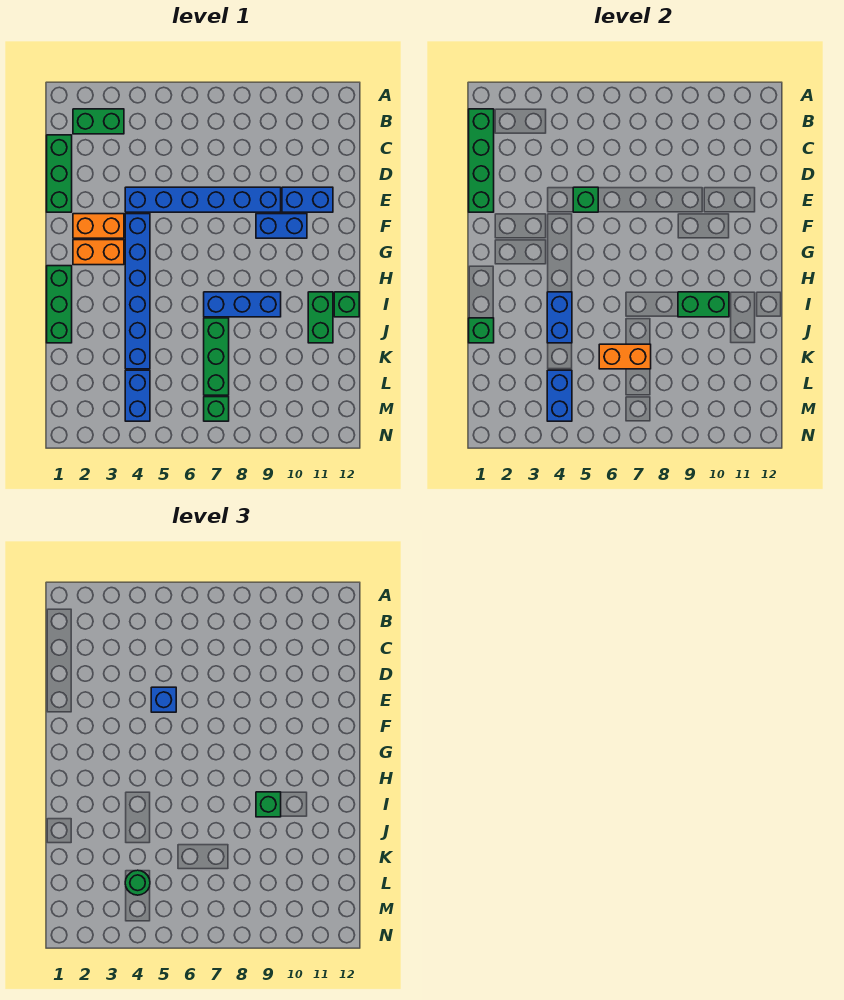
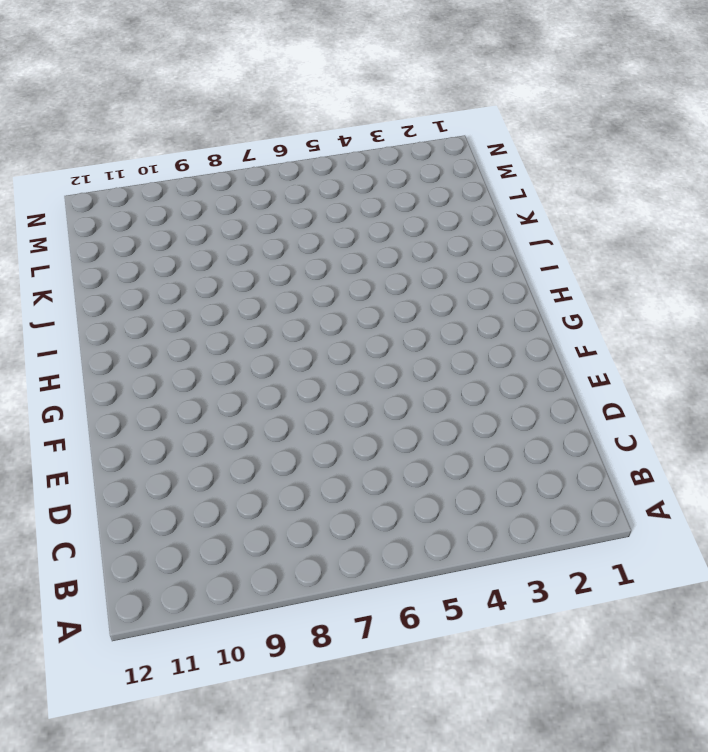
none -> green brick B2:B3 level 1
none -> green brick C1:E1 level 1
none -> blue brick E4:E9 level 1

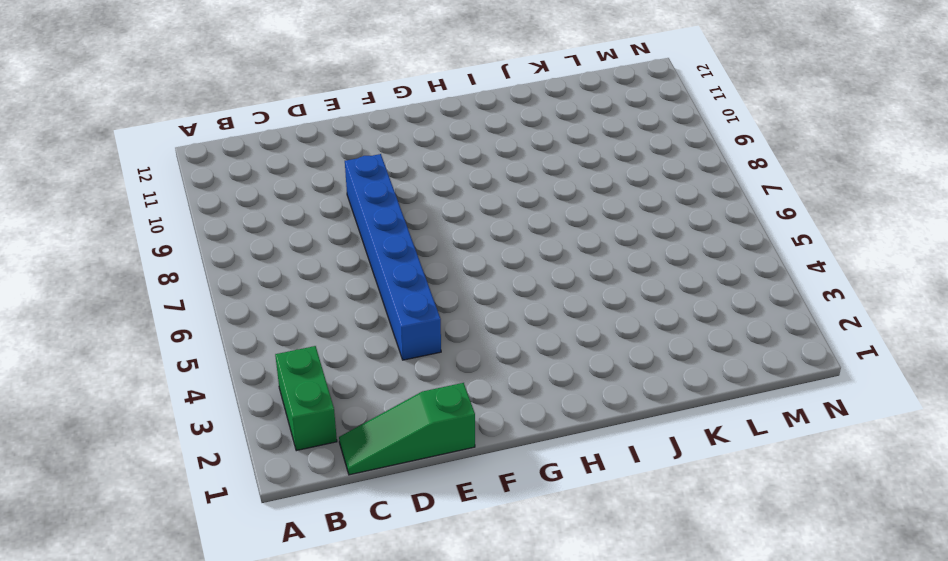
green slope C1:E1 level 1 top E -> green brick C1:E1 level 1
none -> blue brick E10:E11 level 1
none -> orange brick F2:F3 level 1
none -> blue brick F4:K4 level 1

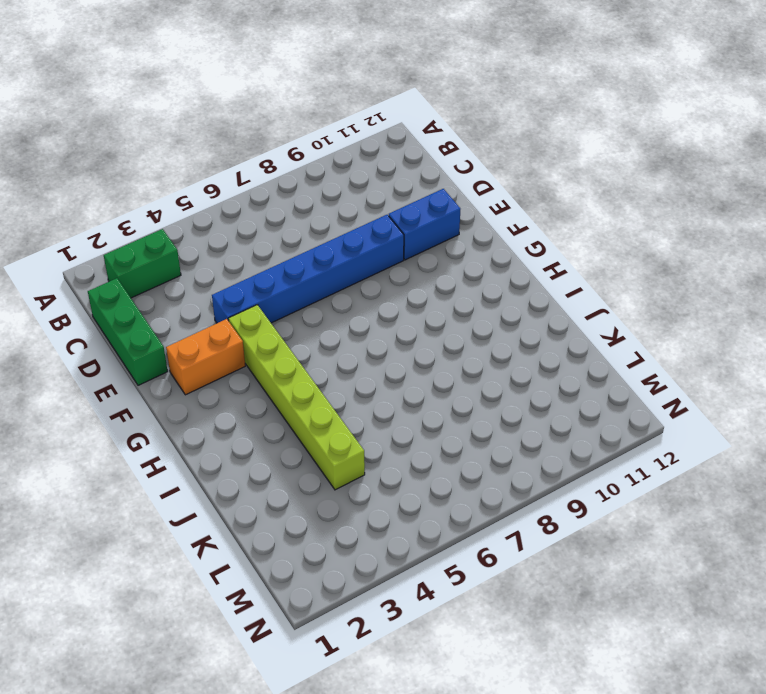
lime brick F4:K4 level 1 -> blue brick F4:K4 level 1
none -> blue brick F9:F10 level 1
none -> orange brick G2:G3 level 1
none -> green brick H1:J1 level 1

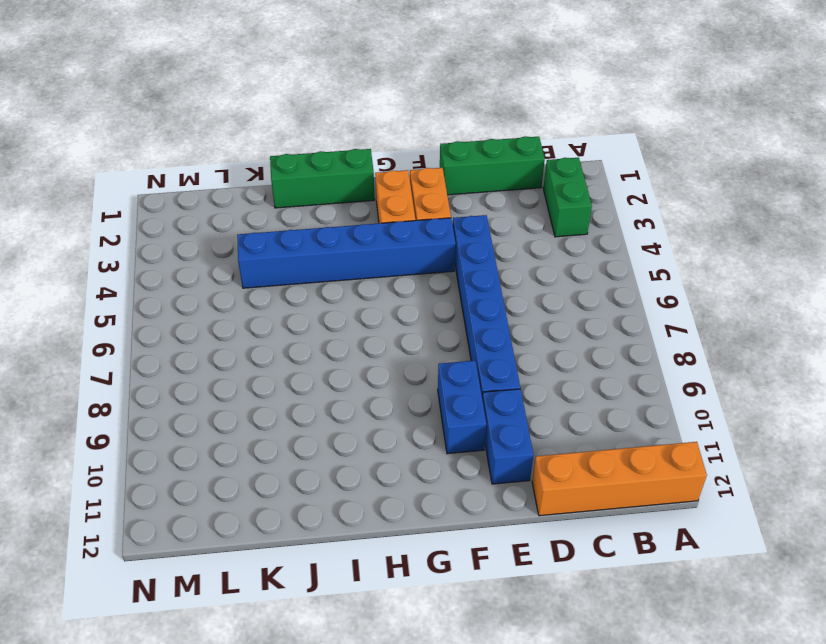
orange brick A12:D12 level 1 -> none
none -> blue brick I7:I9 level 1
none -> green brick I11:J11 level 1
none -> green brick I12 level 1

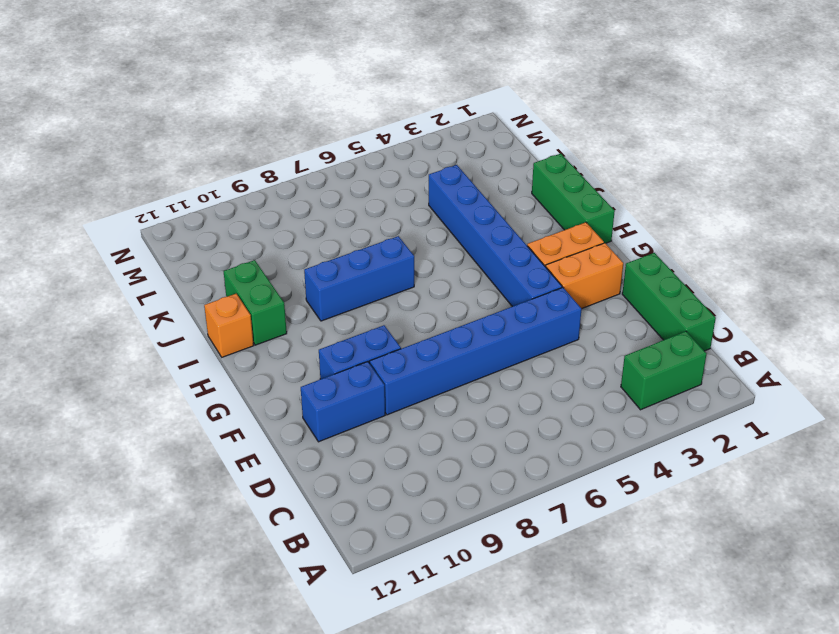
orange brick I12 level 1 -> green brick I12 level 1
none -> green brick J7:L7 level 1
none -> blue brick L4:M4 level 1
none -> green brick M7 level 1

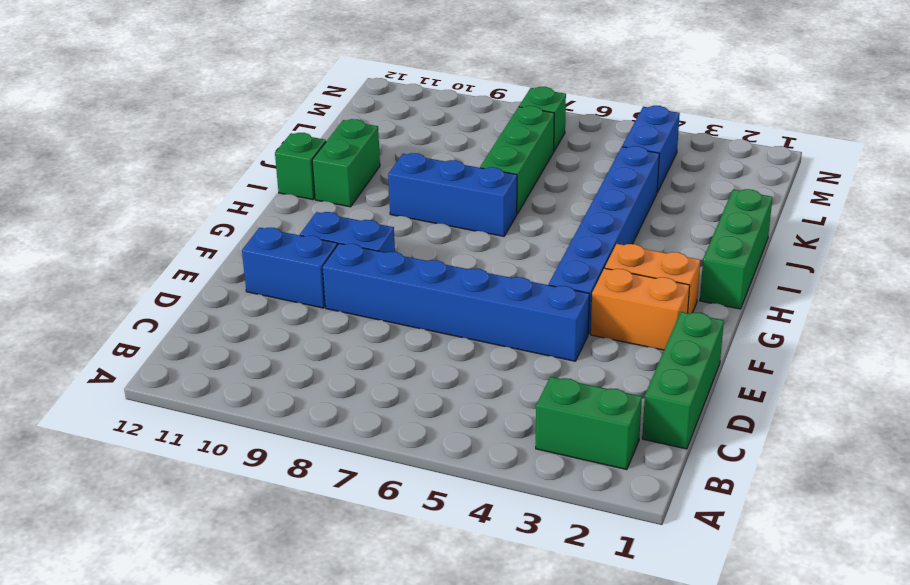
none -> green brick B1:E1 level 2
none -> green brick E5 level 2
none -> blue brick I4:J4 level 2

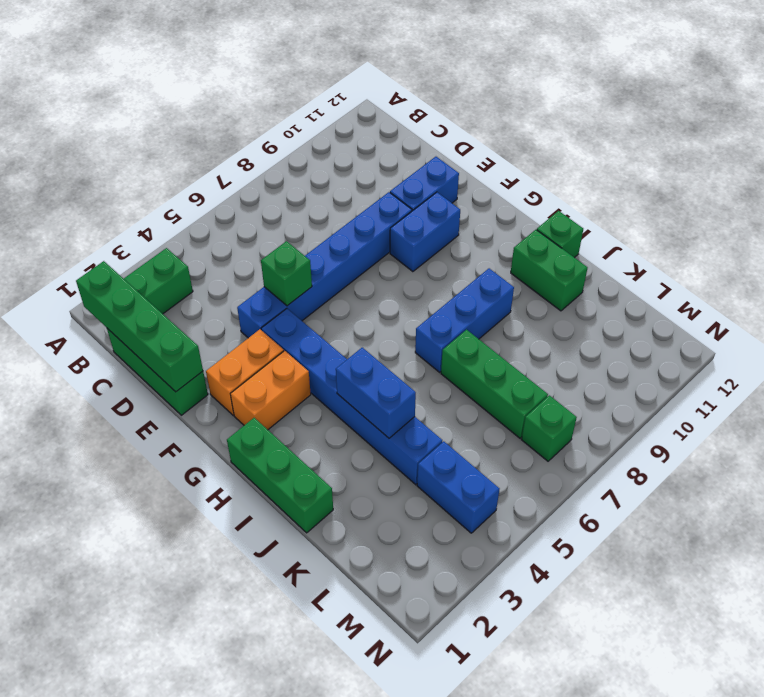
none -> green brick I9:I10 level 2
none -> green brick J1 level 2
none -> orange brick K6:K7 level 2

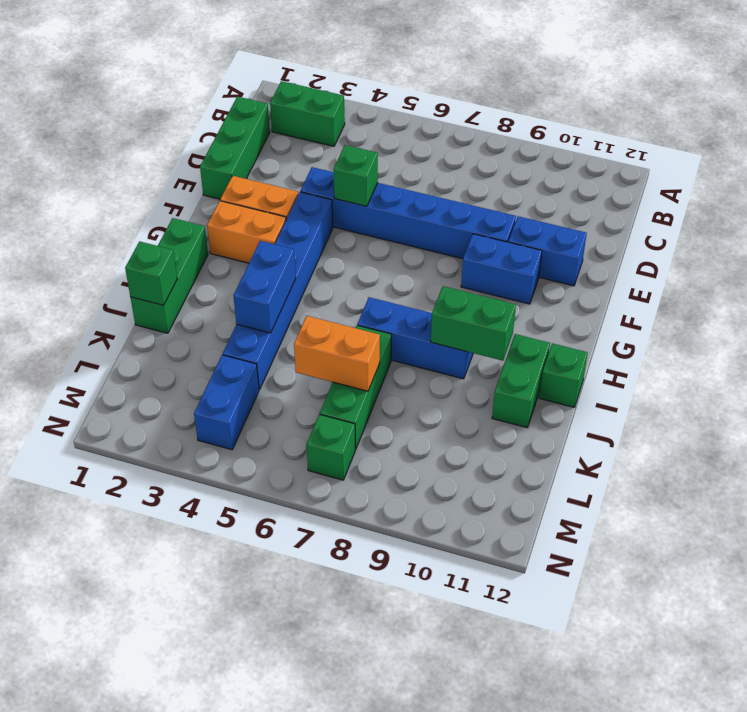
none -> green brick B1:E1 level 2
none -> blue brick L4:M4 level 2
none -> blue brick E5 level 3

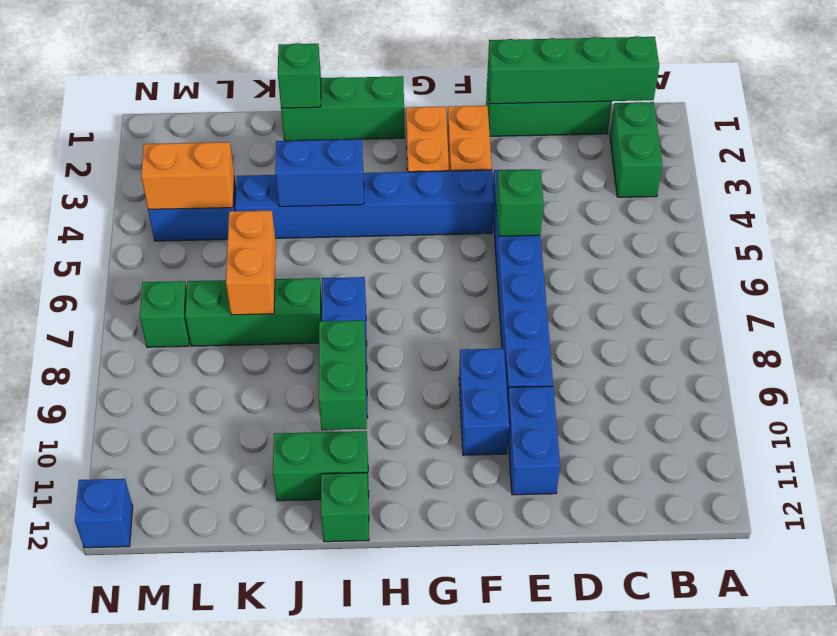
orange brick L4:M4 level 2 -> blue brick L4:M4 level 2
blue brick N12 level 1 -> blue brick E5 level 3
none -> green brick I9 level 3
none -> green round brick L4 level 3

